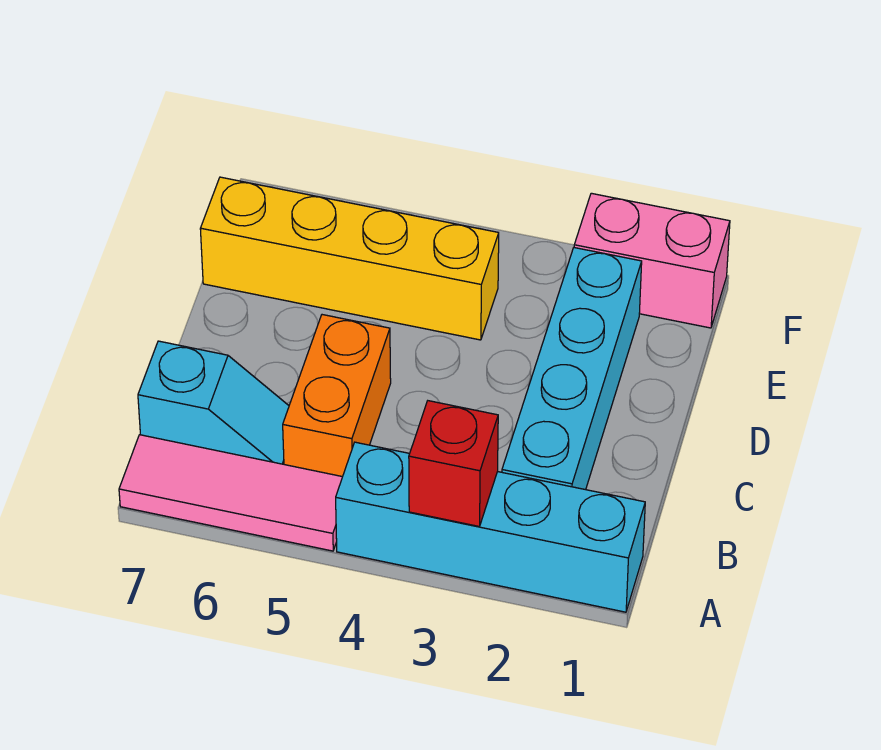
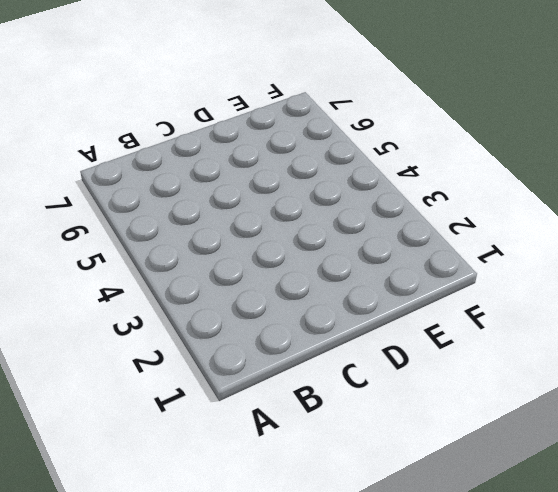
none -> cyan brick A1:A4 level 1
none -> pink tile A5:A7 level 1

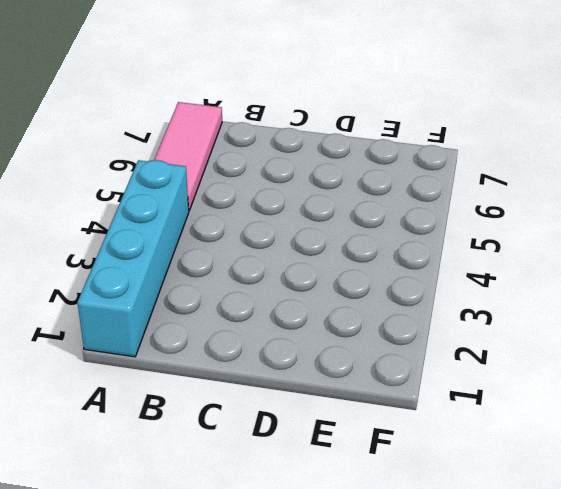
none -> cyan brick B2:E2 level 1
none -> orange brick B5:C5 level 1

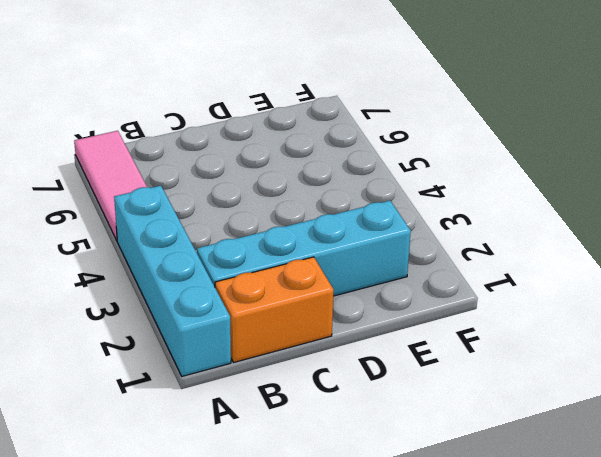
orange brick B1:C1 level 1 -> orange brick B5:C5 level 1
none -> cyan slope B6:B7 level 1 top 7
none -> yellow brick E4:E7 level 1

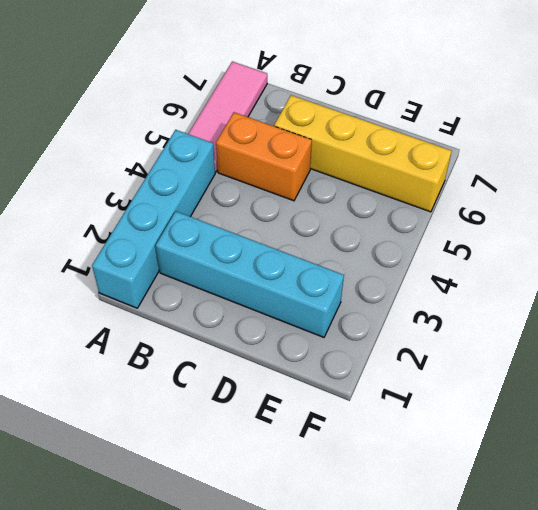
yellow brick C6:F6 level 1 -> yellow brick E4:E7 level 1
none -> cyan slope B6:B7 level 1 top 7
none -> pink brick F1:F2 level 1

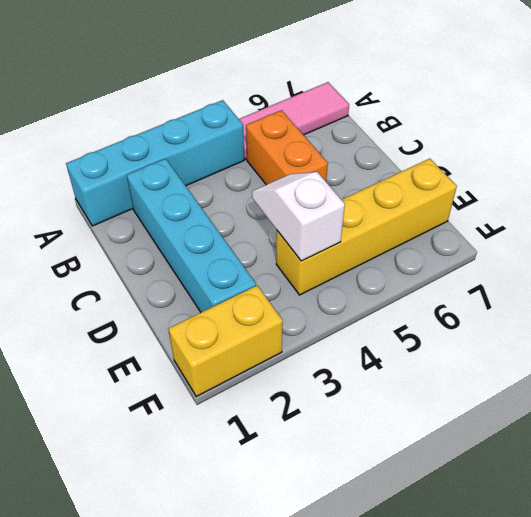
white slope D4:E4 level 2 top E -> none
yellow brick F1:F2 level 1 -> pink brick F1:F2 level 1
none -> cyan slope B6:B7 level 1 top 7
none -> red brick A3 level 2

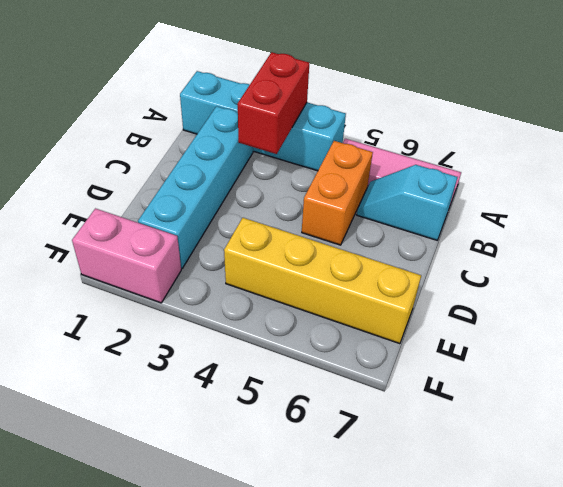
red brick A3:B3 level 2 -> red brick A3 level 2

